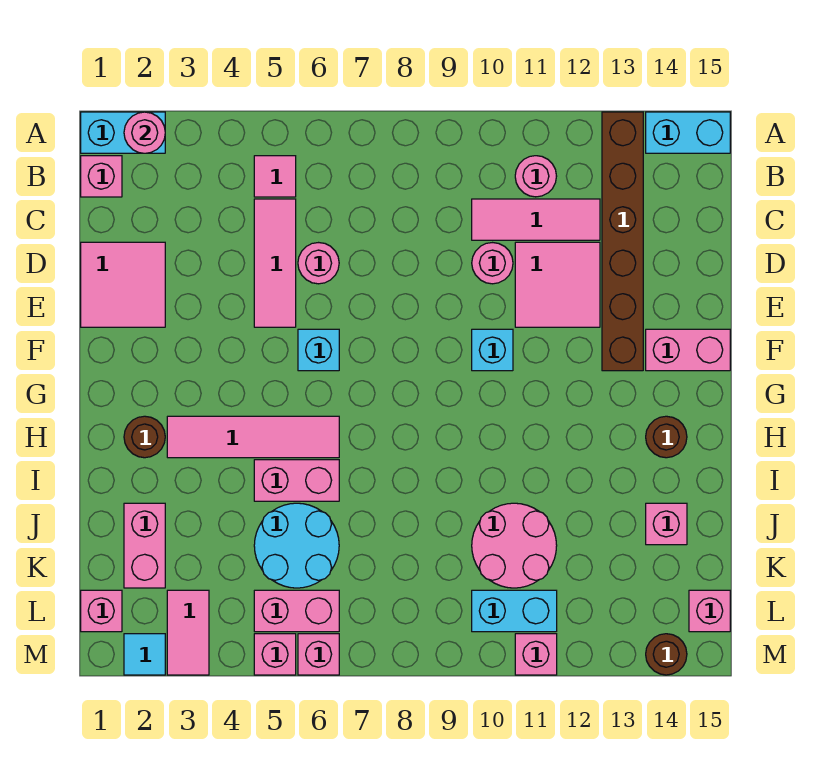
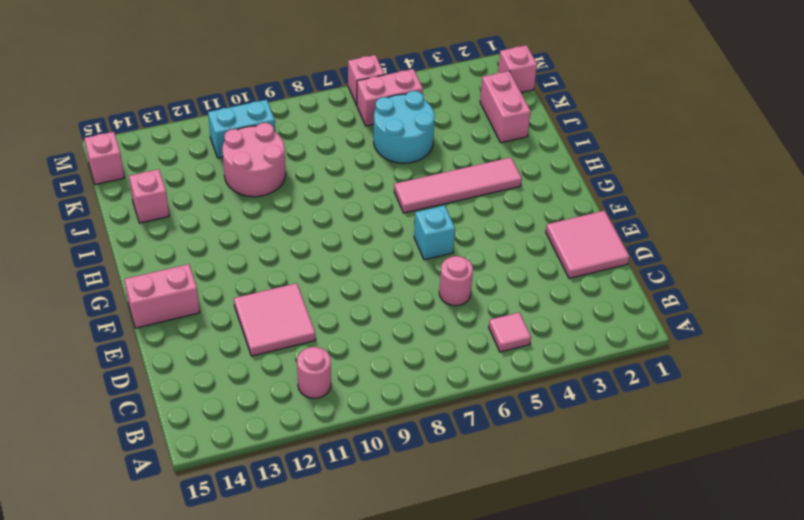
none -> cyan brick A1:A2 level 1
none -> brown brick A13:F13 level 1
none -> cyan brick A14:A15 level 1
none -> pink brick B1 level 1

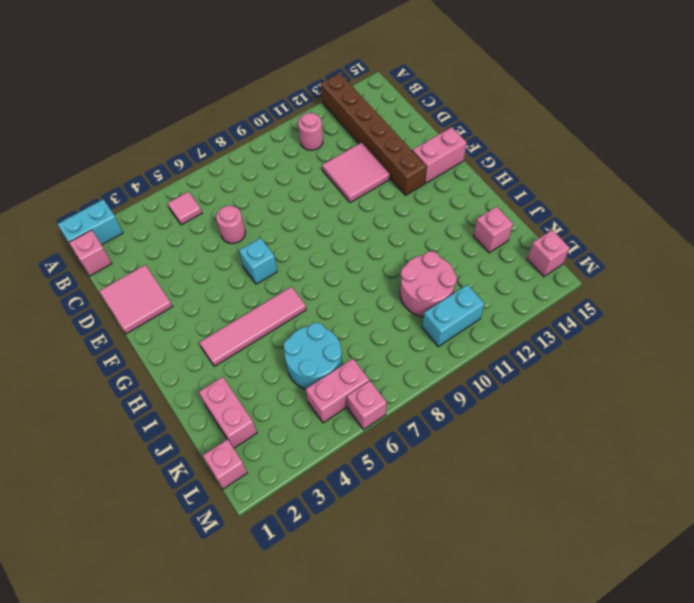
none -> cyan brick A14:A15 level 1
none -> pink tile C5:E5 level 1
none -> pink tile C10:C12 level 1
none -> pink round brick D10 level 1

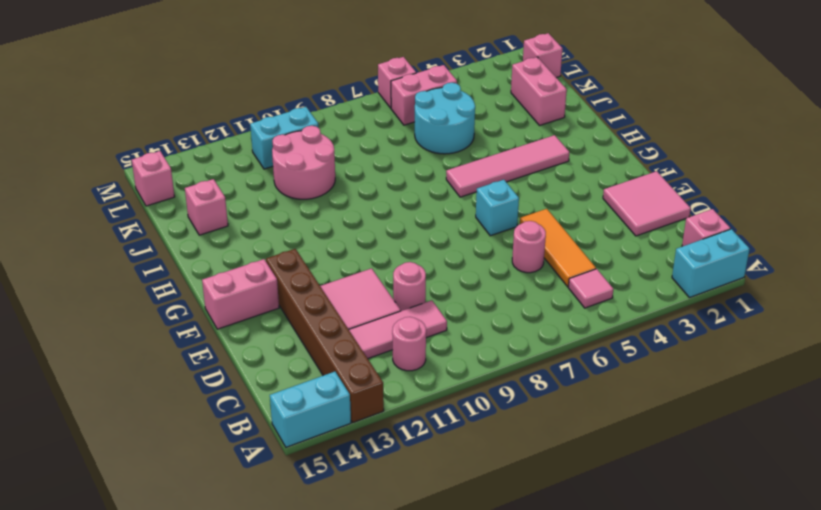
orange tile C5:E5 level 1 -> pink tile C5:E5 level 1
none -> cyan brick F10 level 1
none -> brown round brick H2 level 1
none -> brown round brick H14 level 1
none -> pink brick I5:I6 level 1

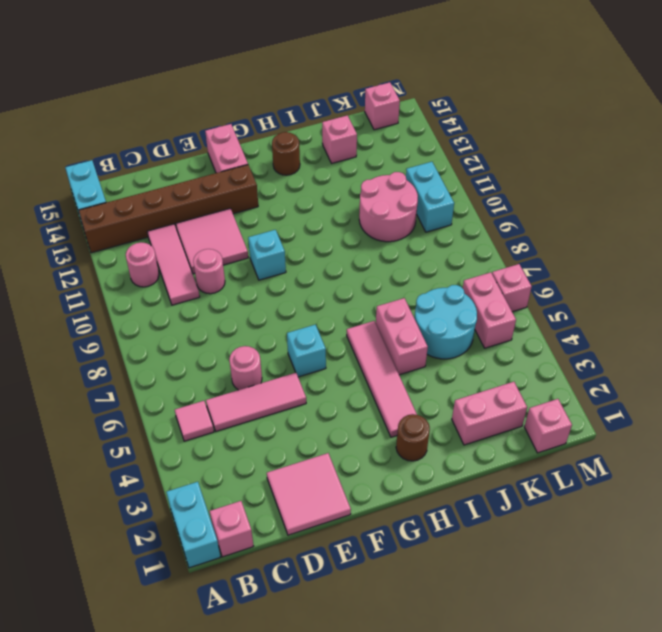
none -> pink tile L3:M3 level 1
none -> cyan tile M2 level 1
none -> pink brick M5 level 1
none -> pink brick M11 level 1

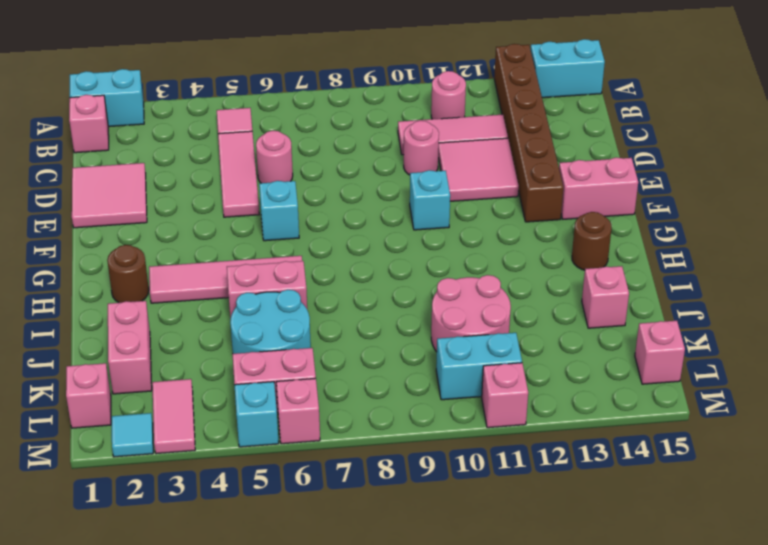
cyan brick M5 level 1 -> pink brick M5 level 1
none -> brown round brick M14 level 1
none -> pink round brick A2 level 2

